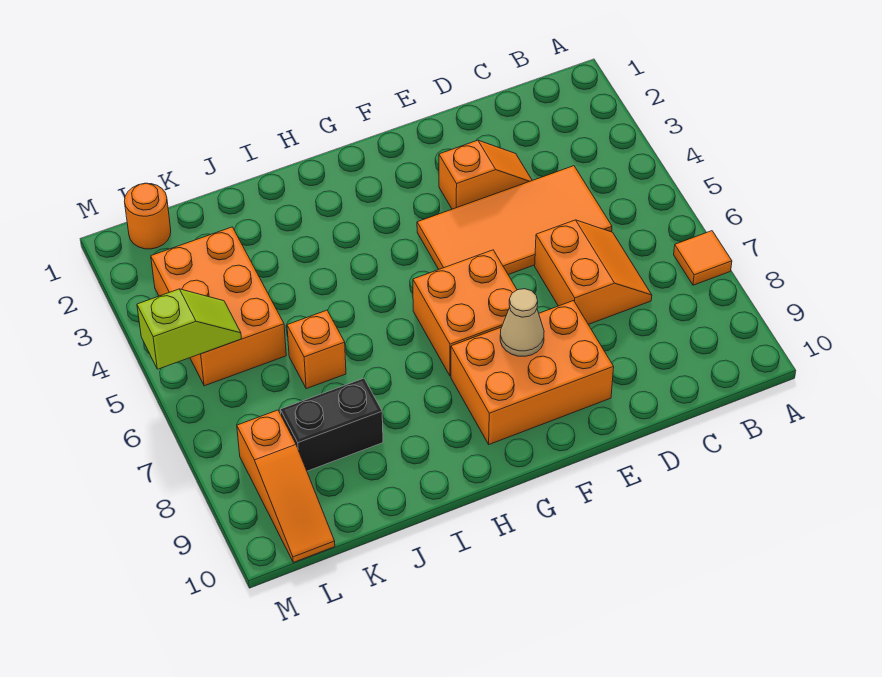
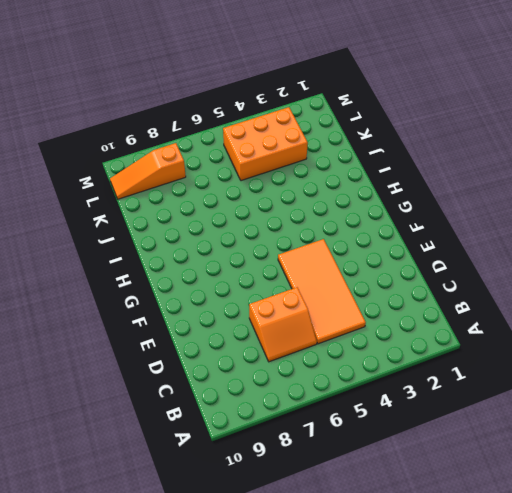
none -> orange tile A7 level 1
none -> orange slope D3:E3 level 1 top E
none -> orange brick E8:G9 level 1

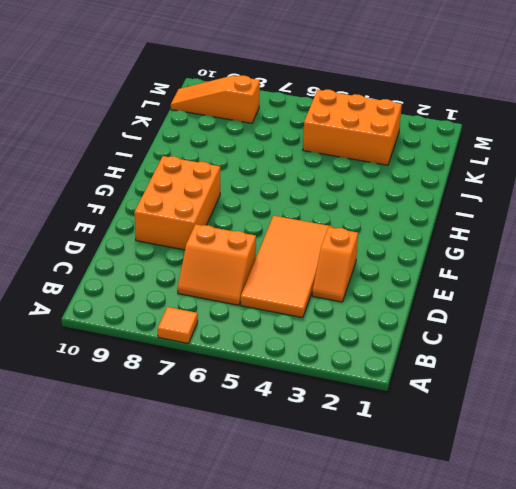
none -> orange brick F6:G7 level 1
none -> orange brick J6 level 1
none -> black brick J8:K8 level 1

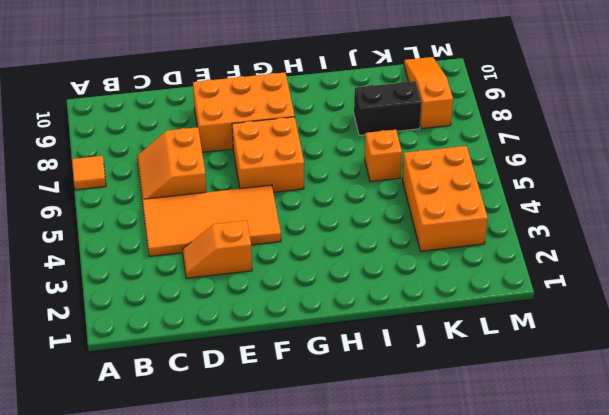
none -> orange round brick L1 level 1
none -> tan cone F8 level 2
none -> lime slope L5:M5 level 2 top M

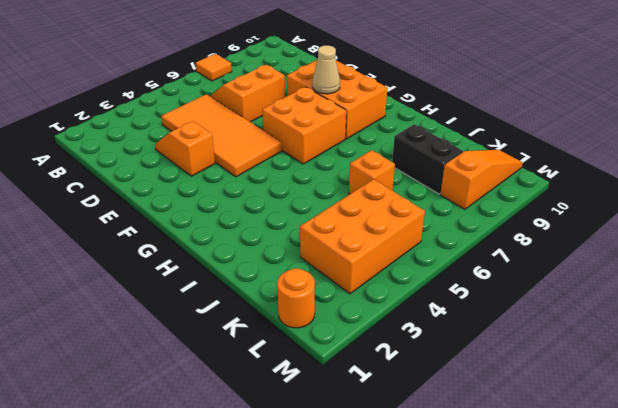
none -> lime slope L5:M5 level 2 top M

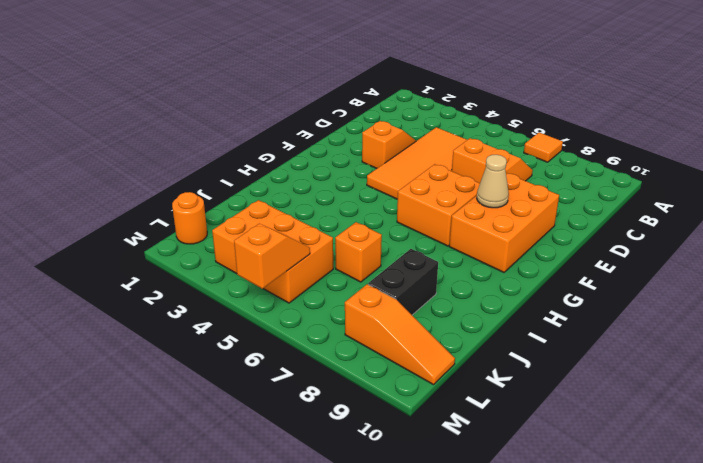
orange slope L5:M5 level 2 top M -> lime slope L5:M5 level 2 top M

